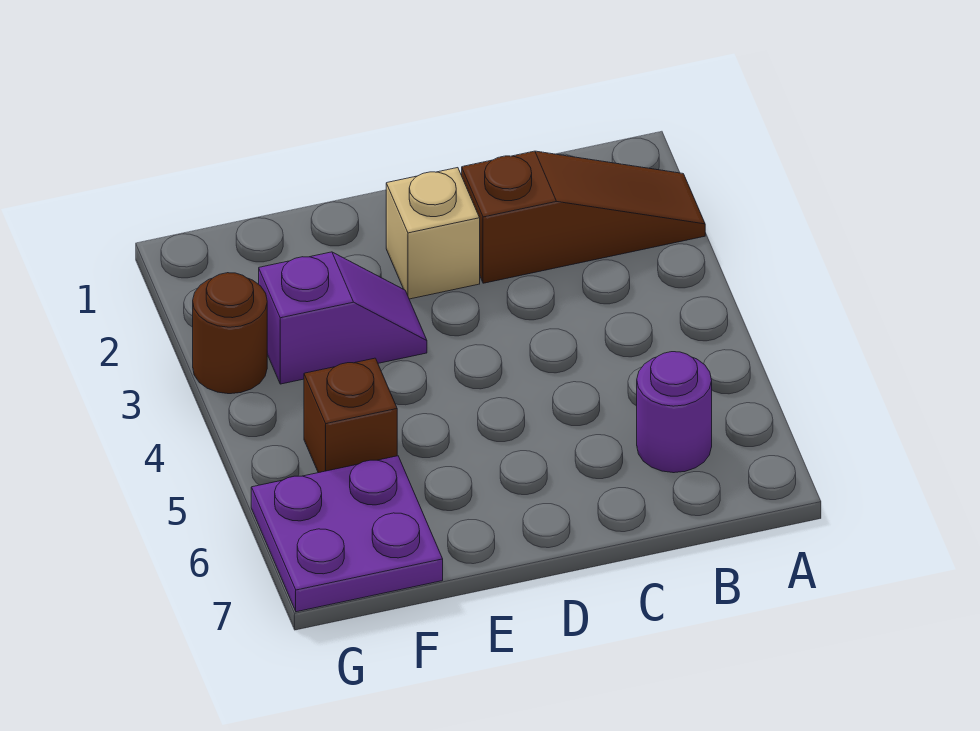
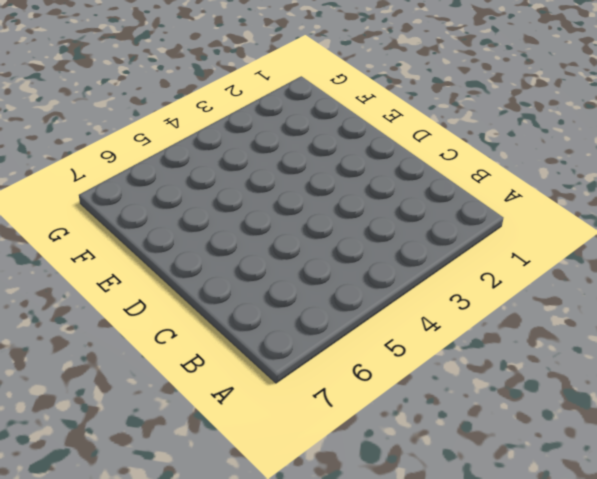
none -> brown slope A2:C2 level 1 top C
none -> purple round brick B6 level 1

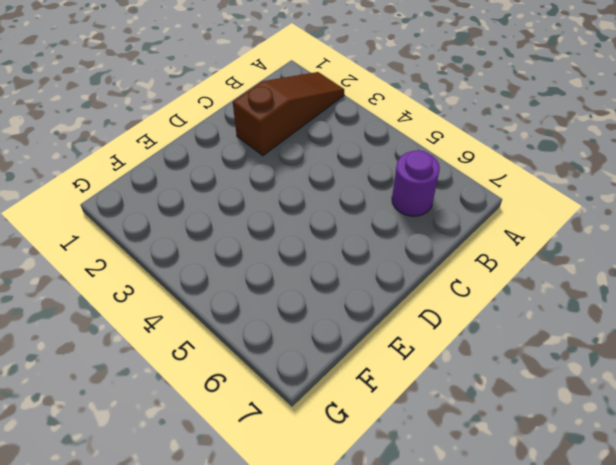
none -> tan brick D2 level 1
none -> purple slope E3:F3 level 1 top F

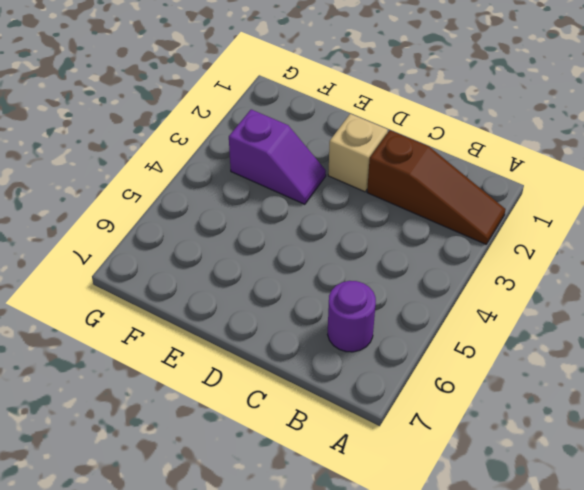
none -> brown brick F5 level 1
none -> purple plate F6:G7 level 1

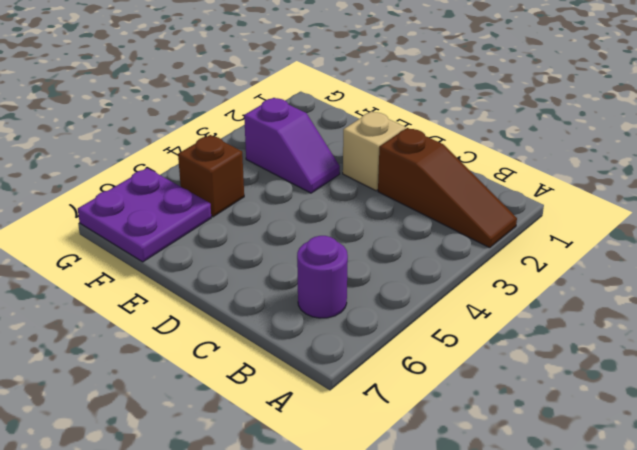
none -> brown round brick G3 level 1

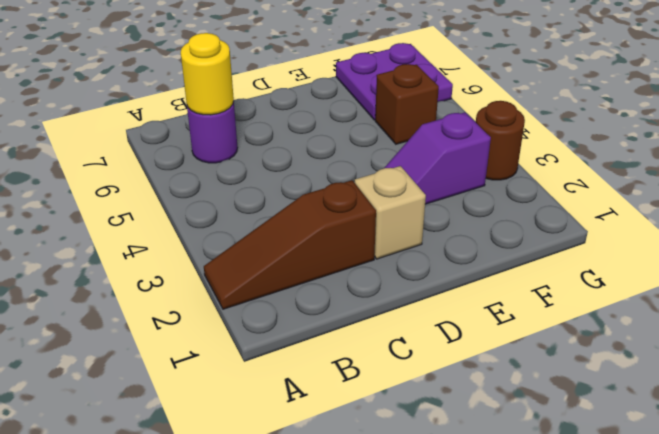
yellow round brick B6 level 2 -> none

